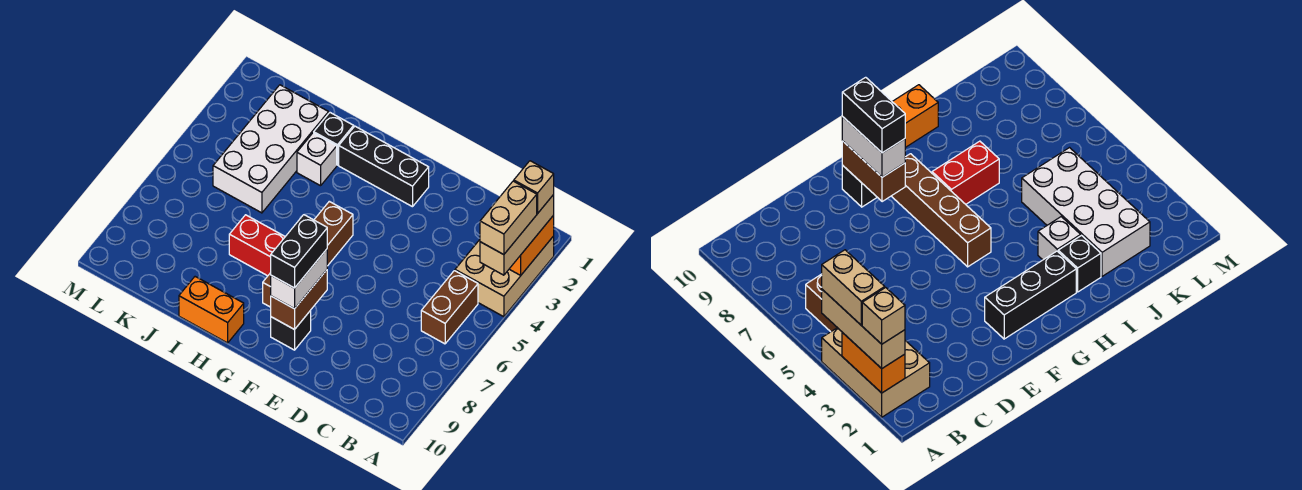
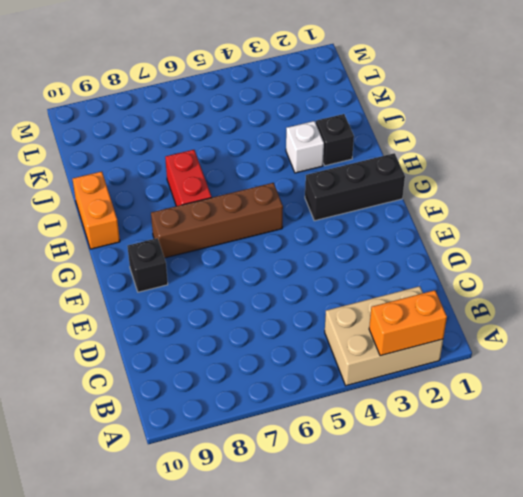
black brick G1:G3 level 1 -> black brick F2:H2 level 1
none -> brown brick B5:B6 level 1
none -> white brick J2:K5 level 1
none -> brown brick F8:F9 level 2

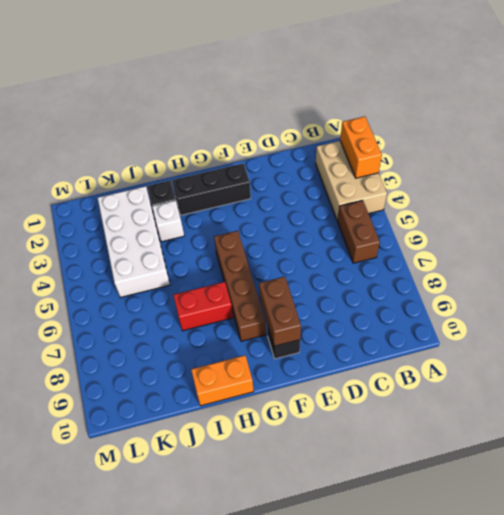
none -> tan brick A2:A4 level 3
none -> white brick F8:F9 level 3
none -> tan brick A2 level 4

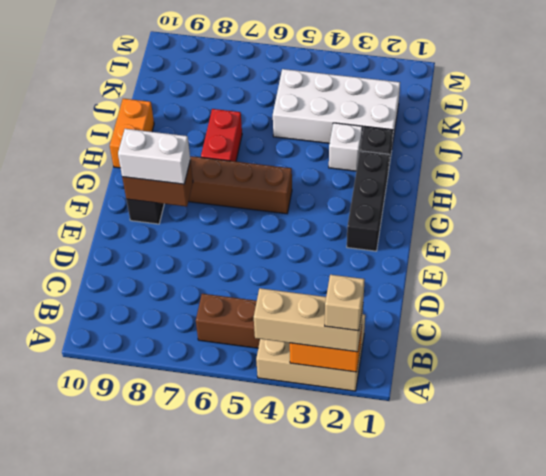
none -> tan brick A3:A4 level 4
none -> black brick F8:F9 level 4

